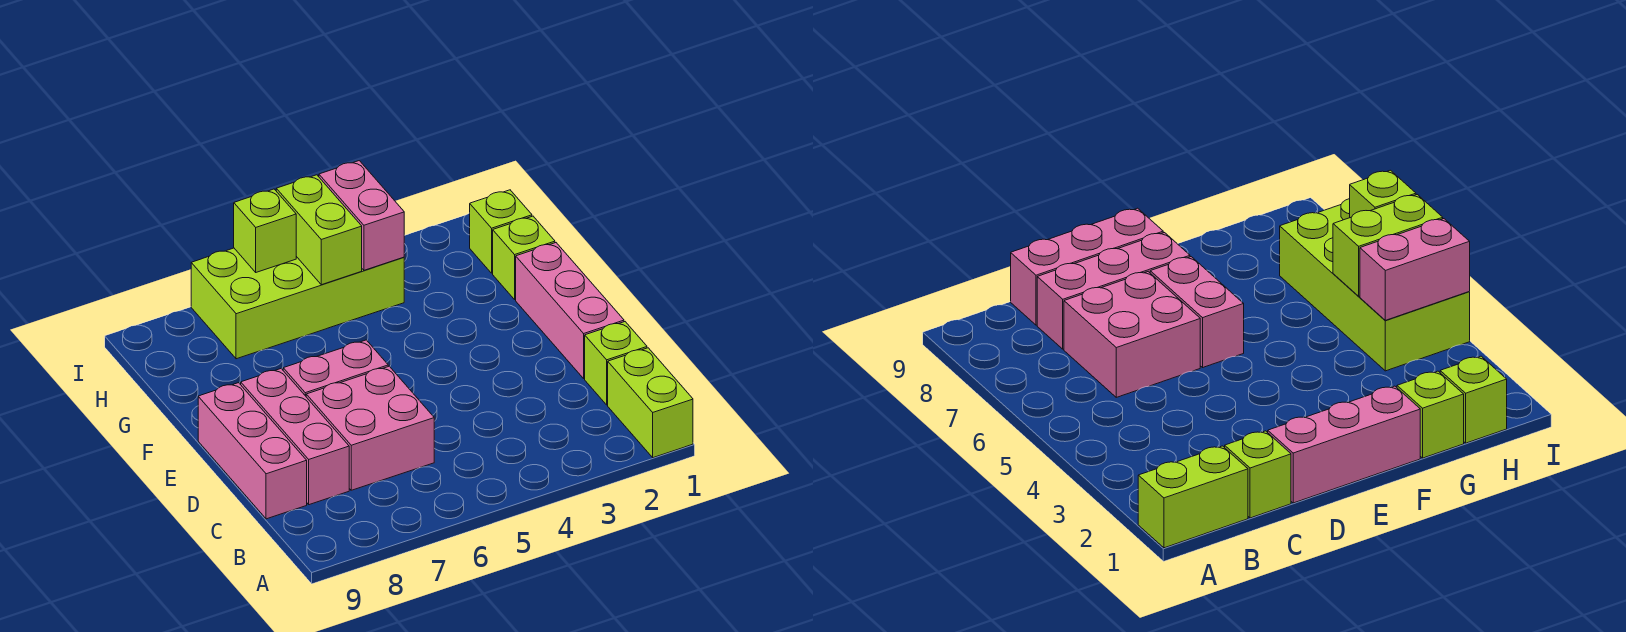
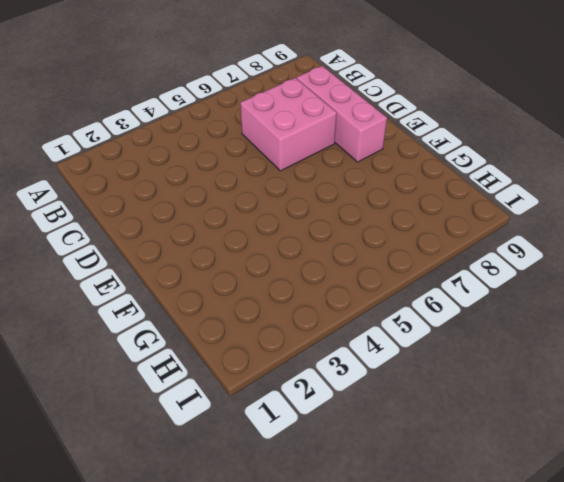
none -> lime brick A1:B1 level 1
none -> lime brick C1 level 1
none -> pink brick C9:E9 level 1

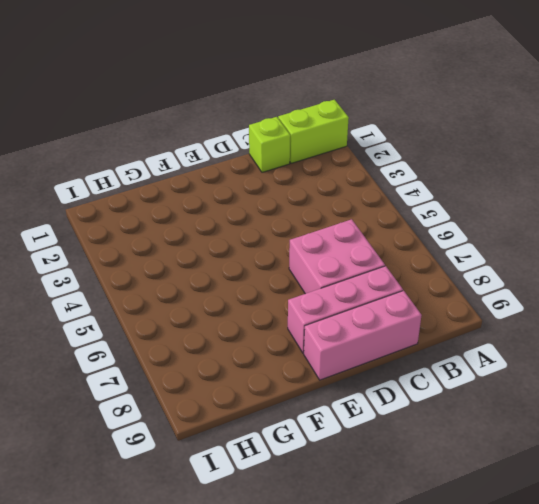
none -> pink brick D1:F1 level 1
none -> pink brick E6:E7 level 1
none -> lime brick G1 level 1

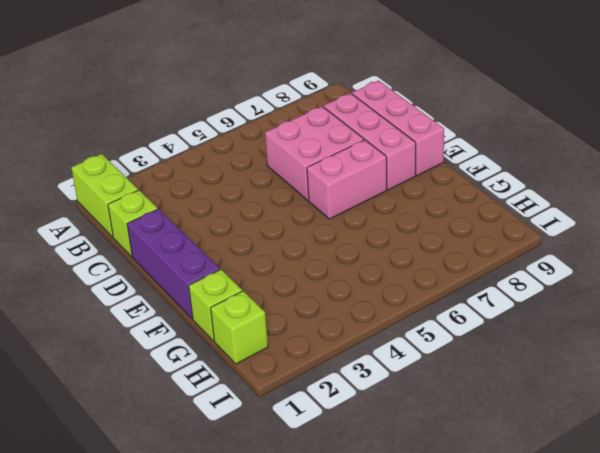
purple brick D1:F1 level 1 -> pink brick D1:F1 level 1
none -> lime brick H4:I7 level 1
none -> pink brick H4:I4 level 2
none -> lime brick H5:I5 level 2

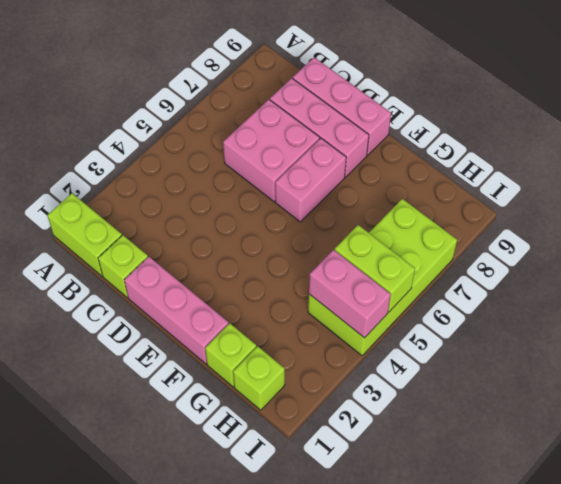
none -> lime brick I6 level 2

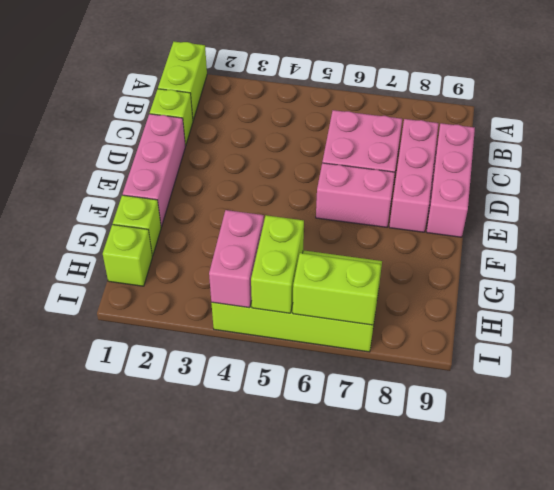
lime brick I6:I7 level 2 -> lime brick I6 level 2

